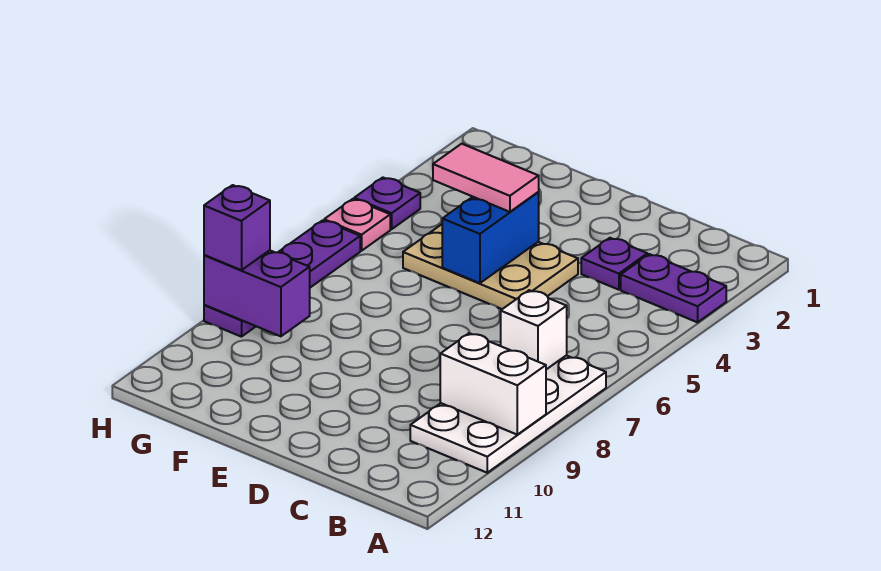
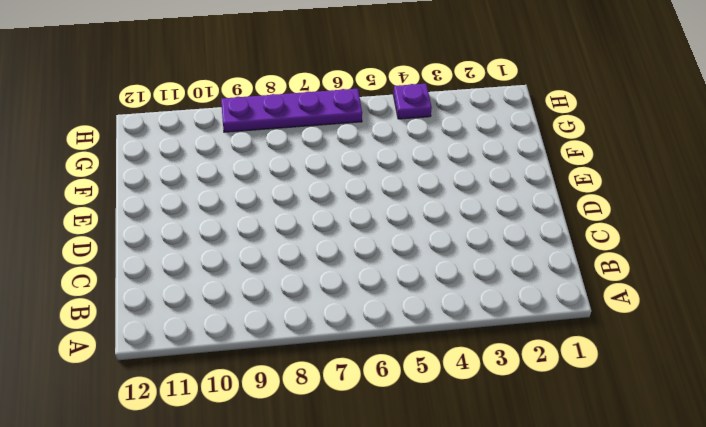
none -> purple plate A3:B3 level 1
none -> white plate A7:B10 level 1
none -> purple plate C3 level 1

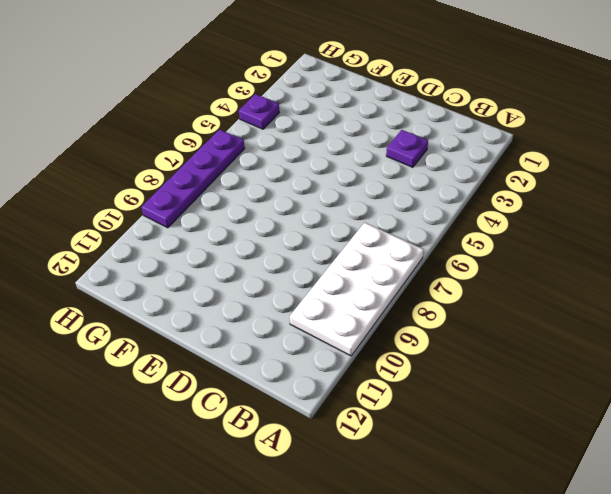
none -> purple plate A3:B3 level 1
none -> tan plate D4:F5 level 1
none -> pink plate H5 level 1

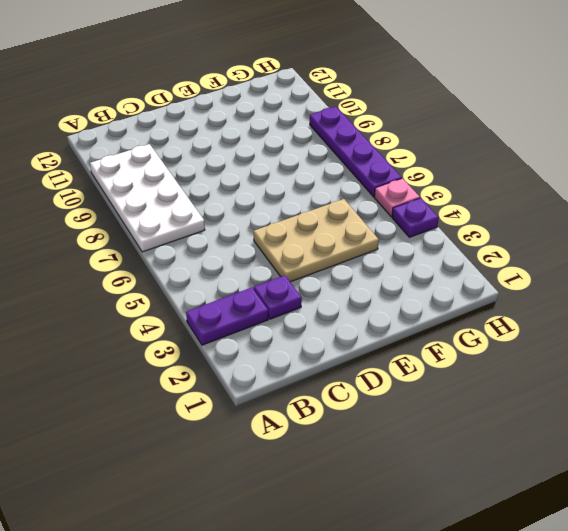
none -> white brick A9:B9 level 2
none -> white brick B7 level 2
none -> blue brick E4:E5 level 2

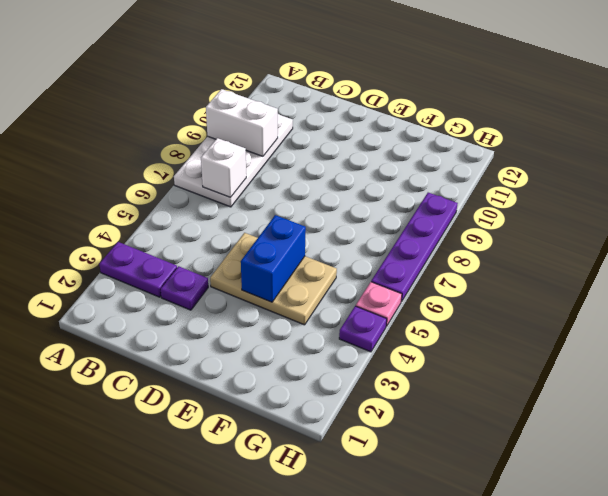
none -> purple brick G9:H9 level 2
none -> pink tile E4:F4 level 3
none -> purple brick H9 level 3

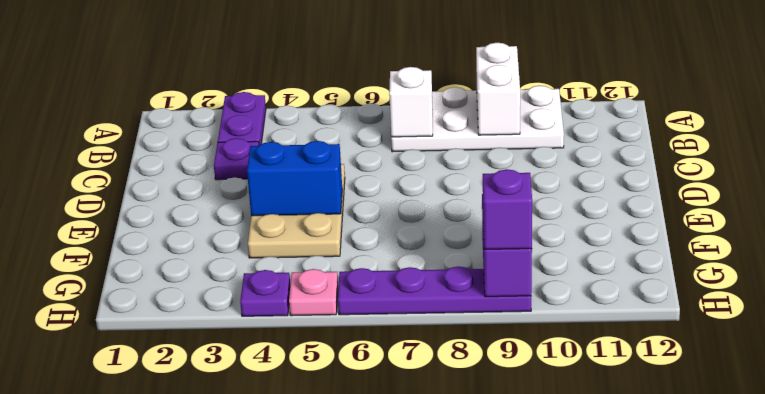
none -> pink tile E4:F4 level 3

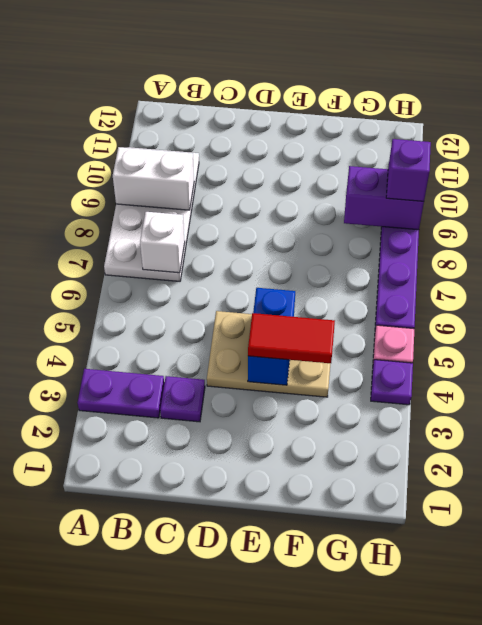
red tile E4:F4 level 3 -> pink tile E4:F4 level 3

